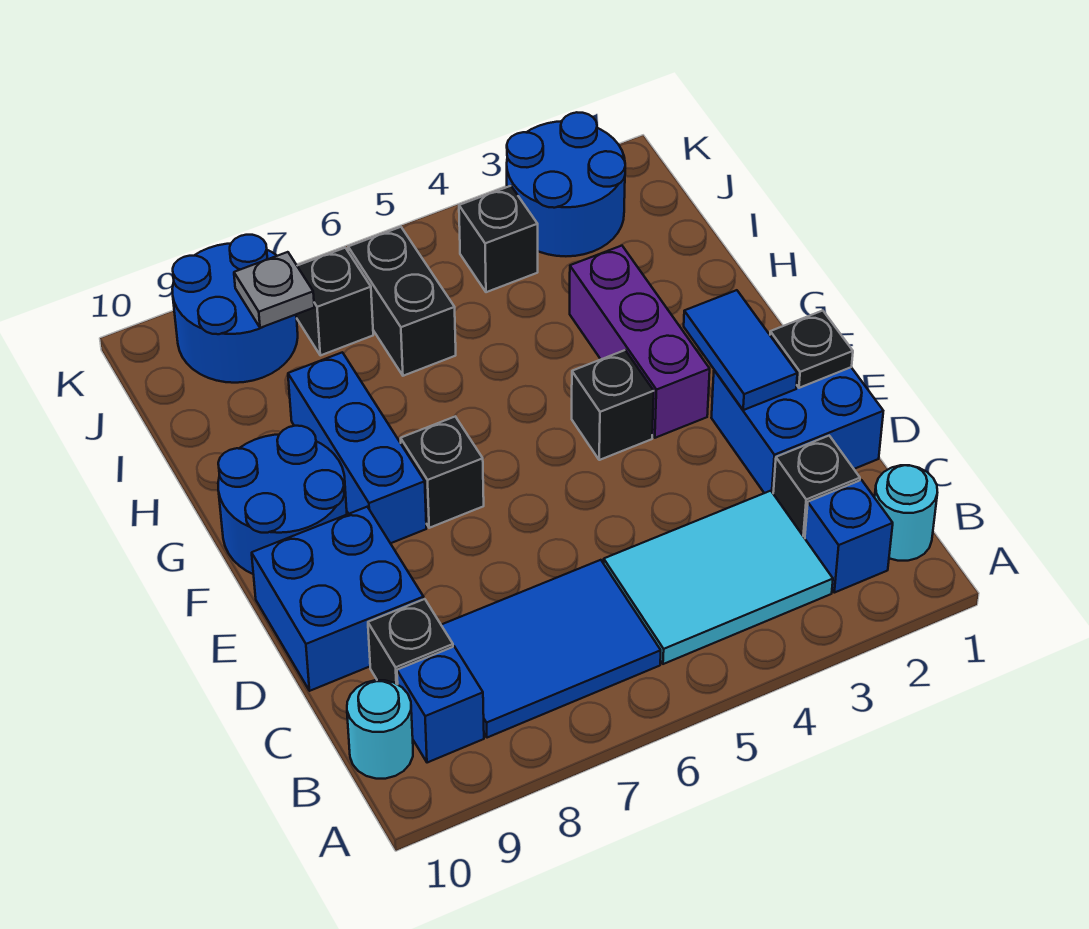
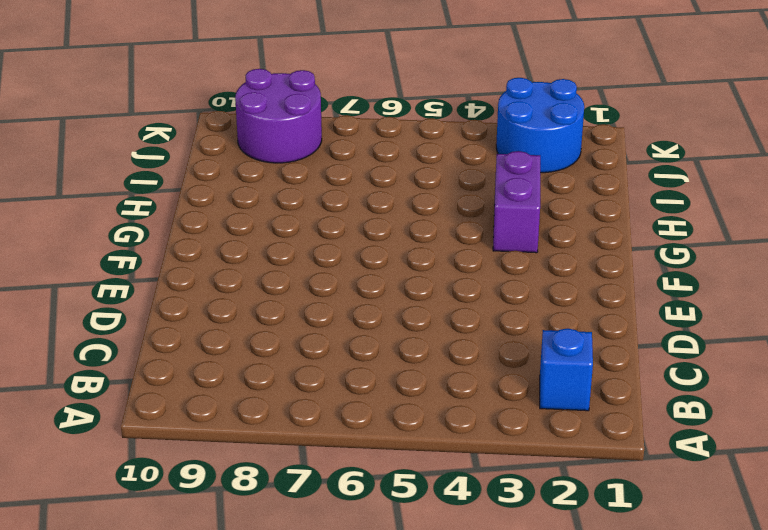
purple brick G3:H3 level 1 -> purple brick F3:H3 level 1
purple round brick J8:K9 level 1 -> blue round brick J8:K9 level 1
none -> cyan round brick B1 level 1
none -> cyan tile B3:C5 level 1
none -> blue tile B6:C8 level 1

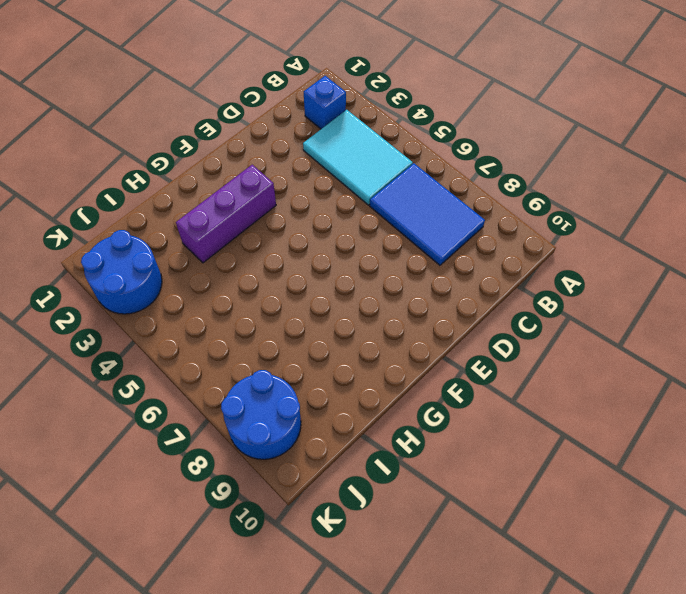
none -> cyan round brick B1 level 1
none -> blue brick B9 level 1
none -> cyan round brick B10 level 1

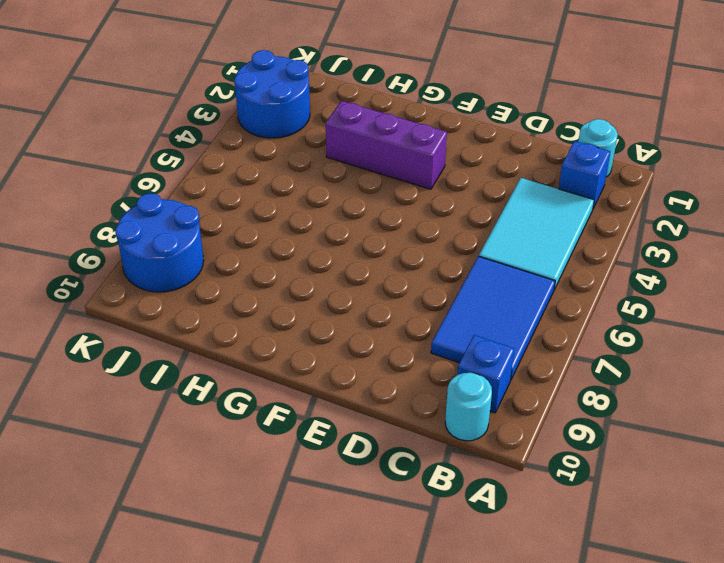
none -> black brick C2 level 1
none -> black brick C9 level 1
none -> blue brick D1:E2 level 1

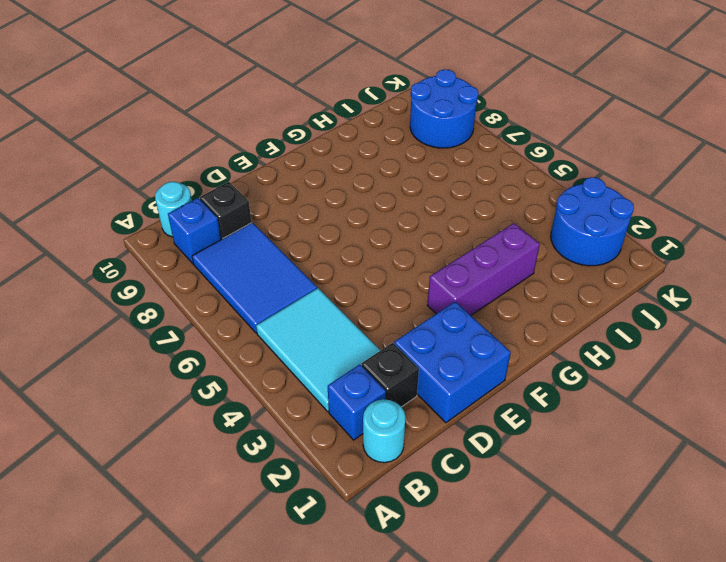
none -> blue brick D9:E10 level 1
none -> black brick F4 level 1
none -> black brick F7 level 1

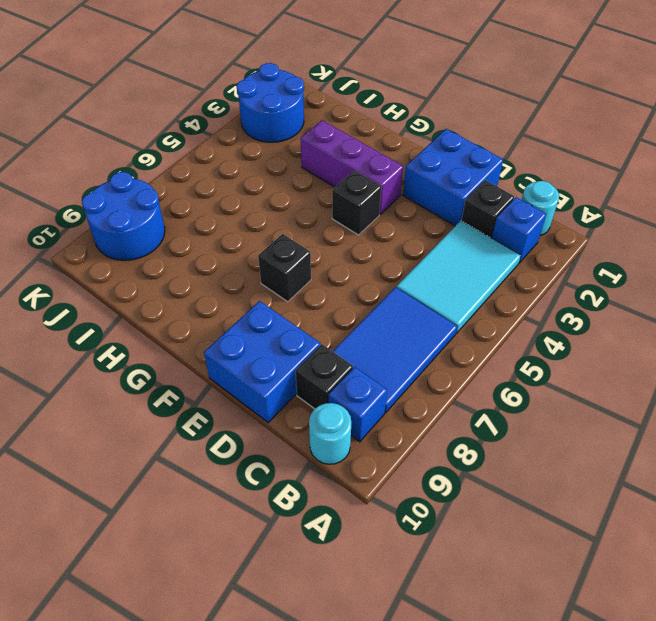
none -> blue brick F8:H8 level 1
none -> blue round brick F9:G10 level 1
none -> black brick I6:J6 level 1

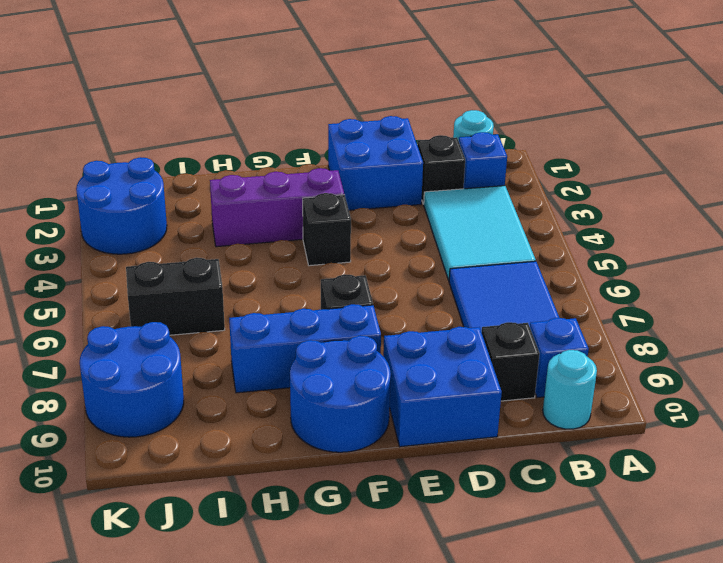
none -> black brick J4 level 1
none -> black brick J7 level 1
none -> black plate E1 level 2

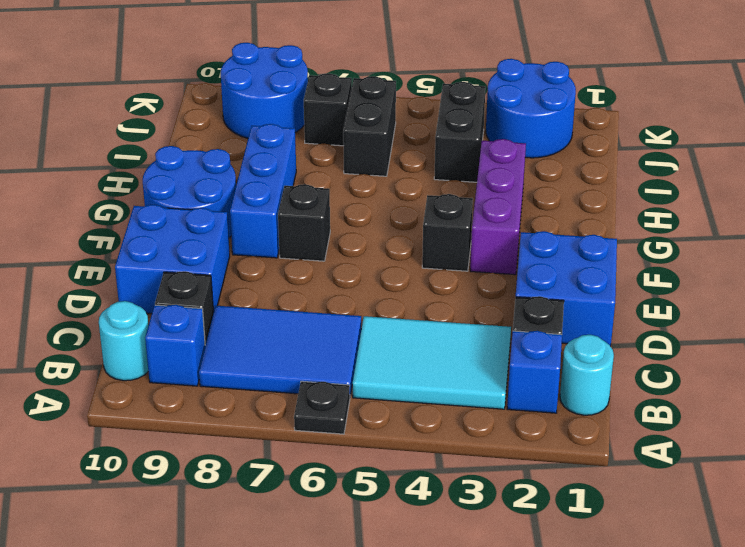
black plate A6 level 1 -> black plate E1 level 2
black brick I4:J4 level 1 -> black brick J4 level 1
none -> blue tile E2:F2 level 2
none -> grey plate J8 level 2

